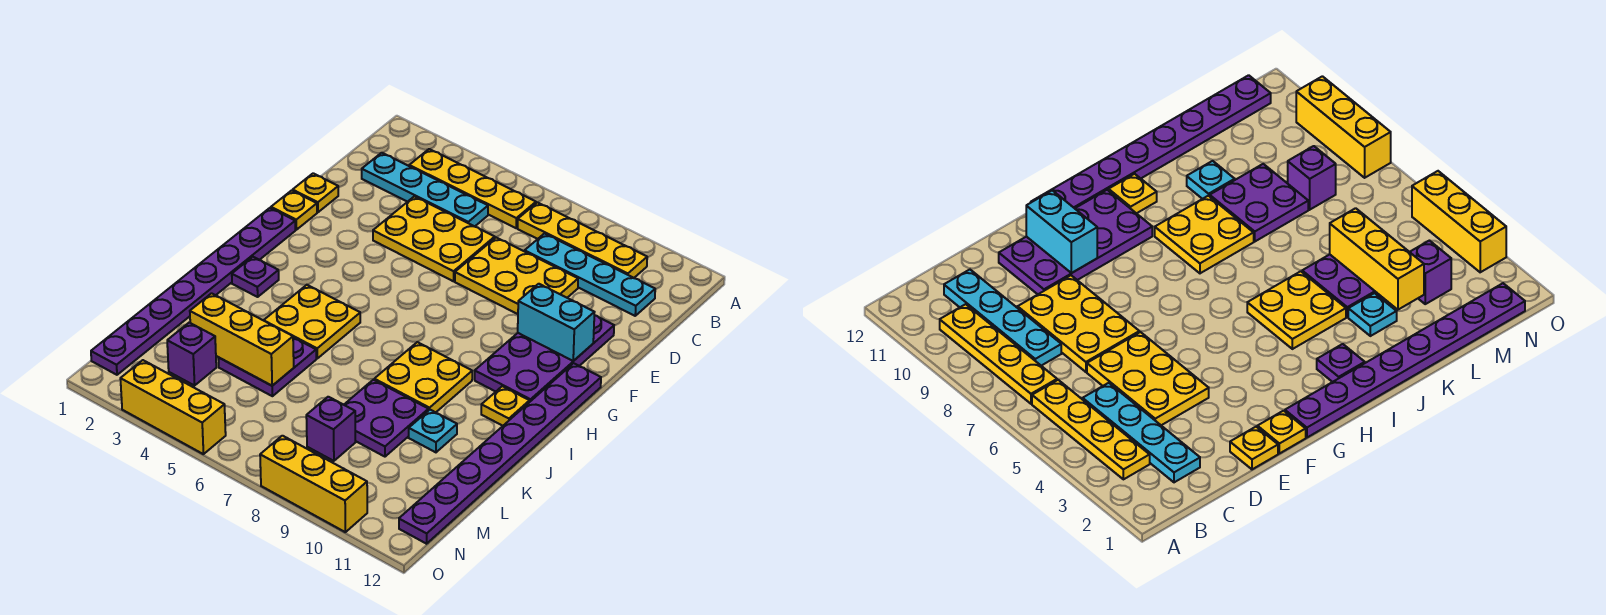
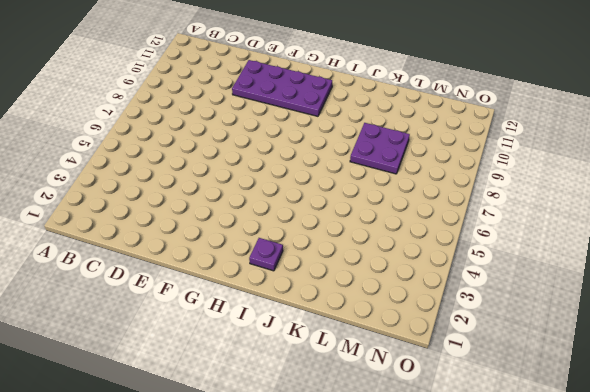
none -> yellow plate B3:B6 level 1
none -> yellow plate B7:B10 level 1
none -> cyan plate C2:C5 level 1

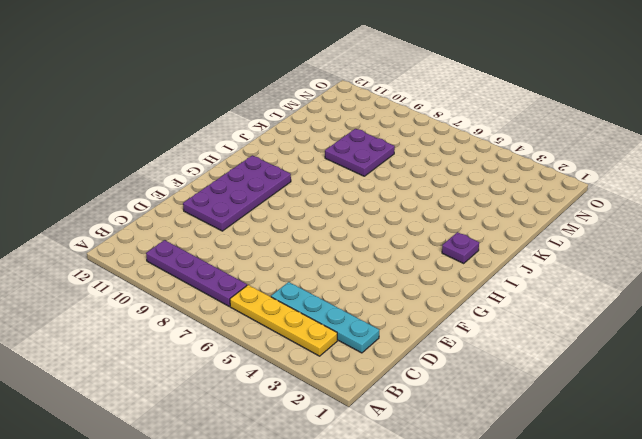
purple plate B7:B10 level 1 -> yellow plate B7:B10 level 1
none -> cyan plate C8:C11 level 1
none -> yellow plate D4:E6 level 1
none -> yellow plate D7:E9 level 1

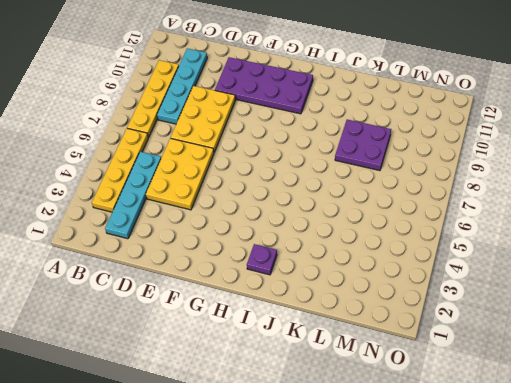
none -> yellow plate E1 level 1
none -> yellow plate F1 level 1
none -> purple plate G1:N1 level 1

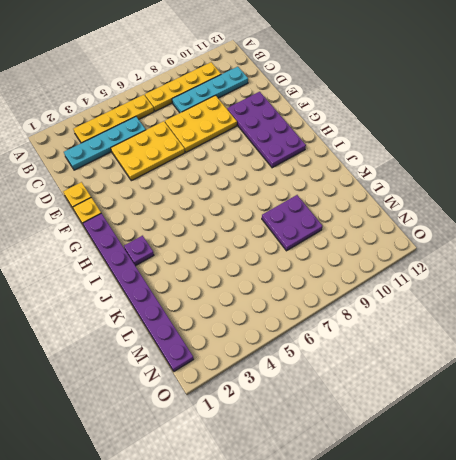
none -> purple plate G12:N12 level 1
none -> yellow plate I4:J5 level 1
none -> yellow plate I8:J9 level 1

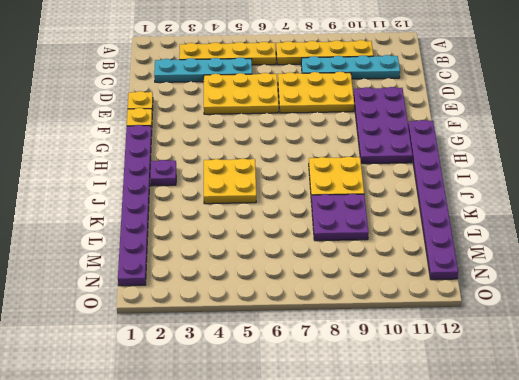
none -> yellow plate I11 level 1
none -> cyan plate K3 level 1
none -> purple plate K4:L5 level 1

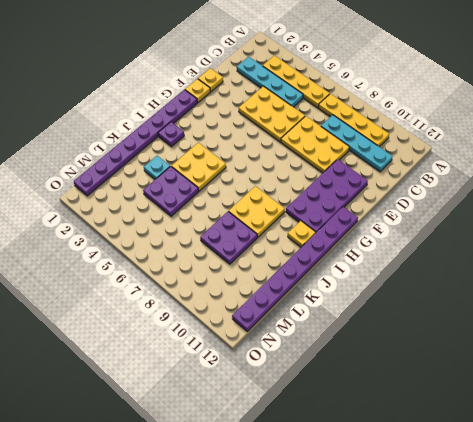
none -> cyan plate K10 level 1
none -> purple brick M3 level 1
none -> purple brick M8 level 1

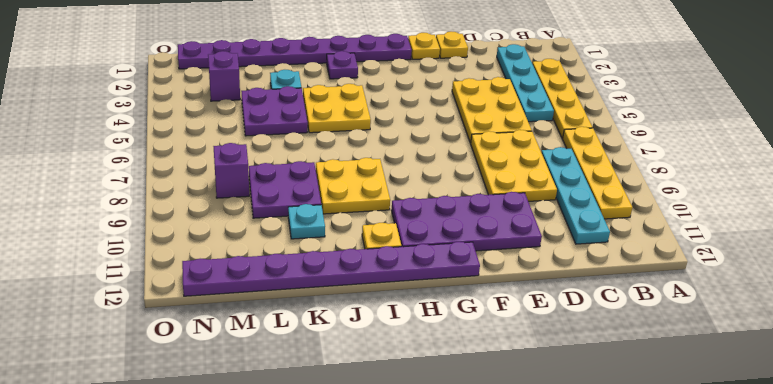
none -> yellow brick O3:O5 level 1
none -> yellow brick O8:O10 level 1
none -> cyan brick F10:F11 level 2

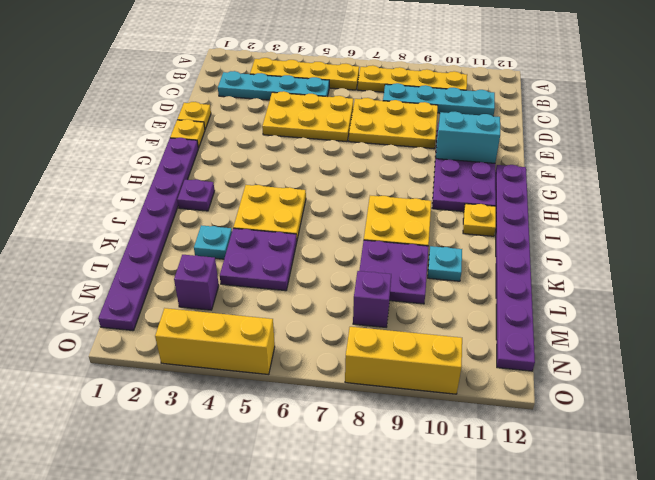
none -> yellow brick L3:L5 level 2

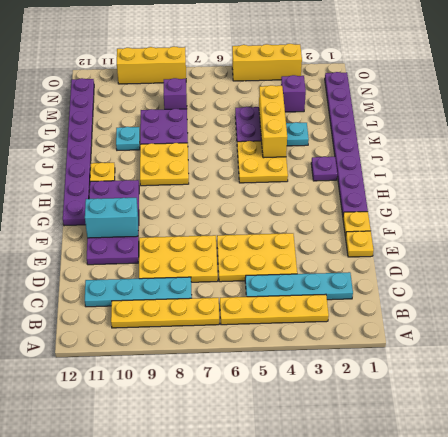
yellow brick J4:L4 level 2 -> yellow brick L3:L5 level 2

